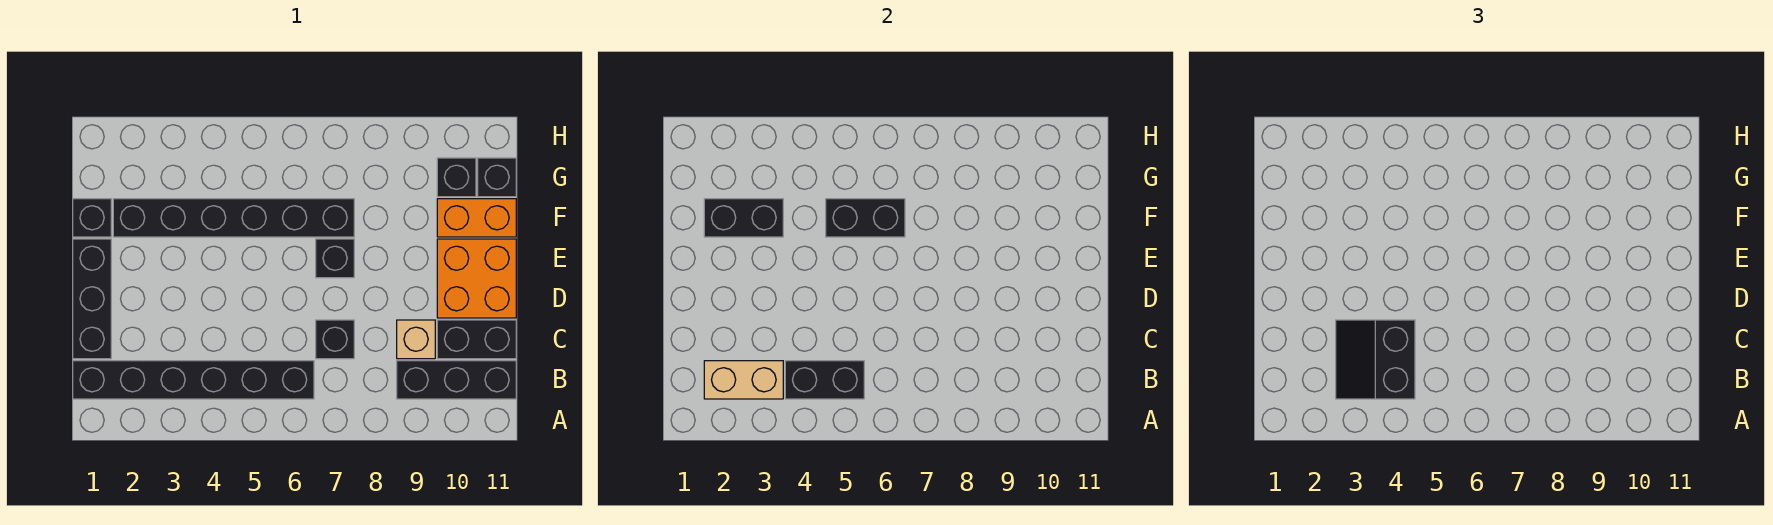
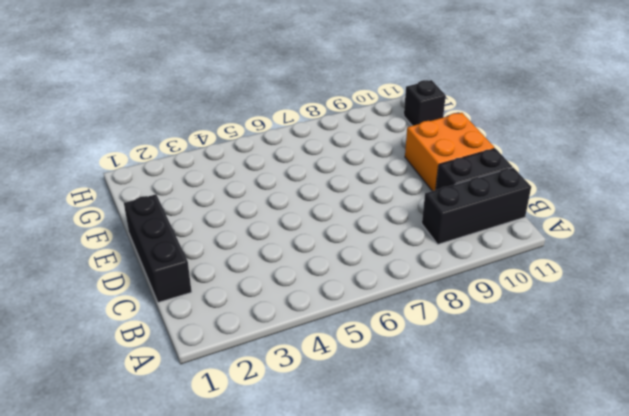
none -> black brick B1:B6 level 1
none -> black brick C7 level 1
none -> tan brick C9 level 1

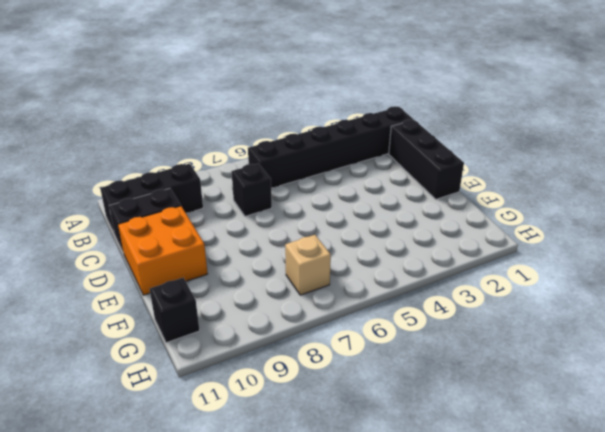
tan brick G7 level 1 -> tan brick C9 level 1
none -> black brick E7 level 1
none -> black brick F1 level 1
none -> black brick F2:F7 level 1

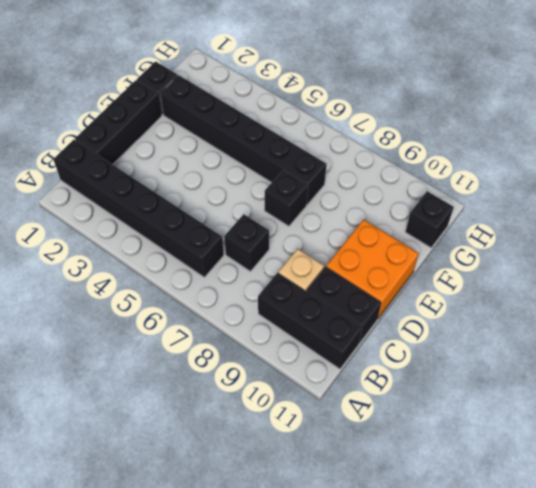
none -> orange brick F10:F11 level 1
none -> black brick G10 level 1
none -> tan brick B2:B3 level 2

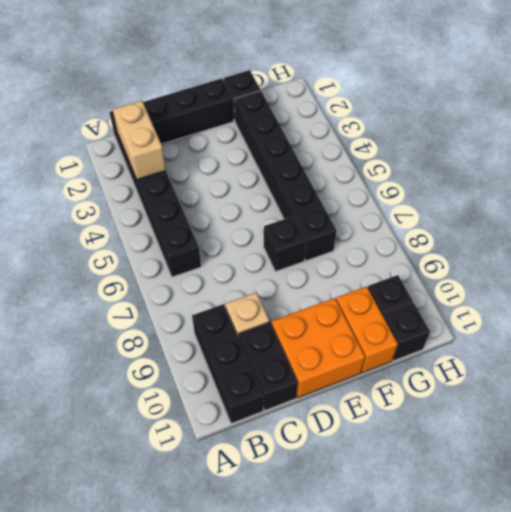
none -> black brick C7 level 1
none -> black brick B4:B5 level 2
none -> black brick F2:F3 level 2

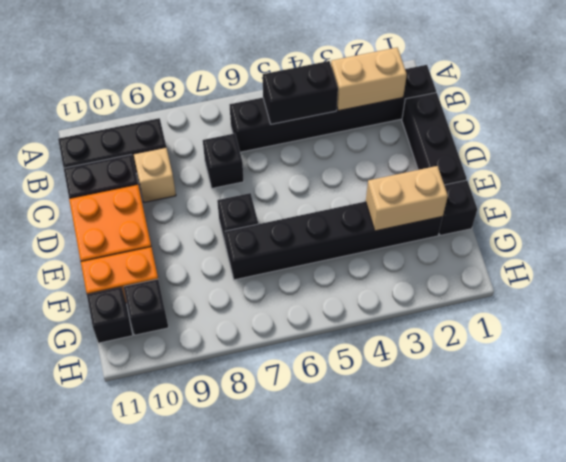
tan brick F2:F3 level 2 -> black brick F2:F3 level 2
none -> black brick F5:F6 level 2
none -> black slope B3:C4 level 3 top 4

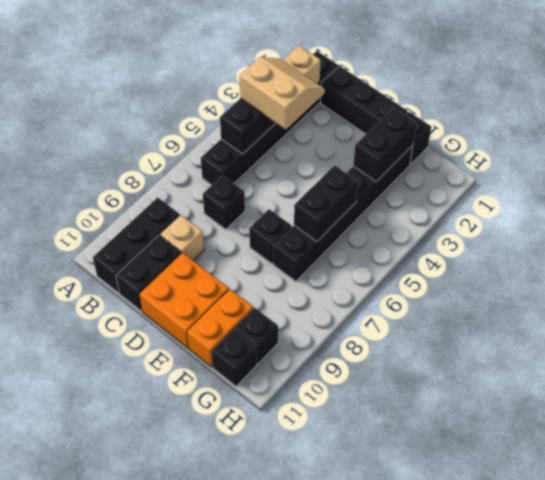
tan slope B3:C4 level 3 top 4 -> black slope B3:C4 level 3 top 4

